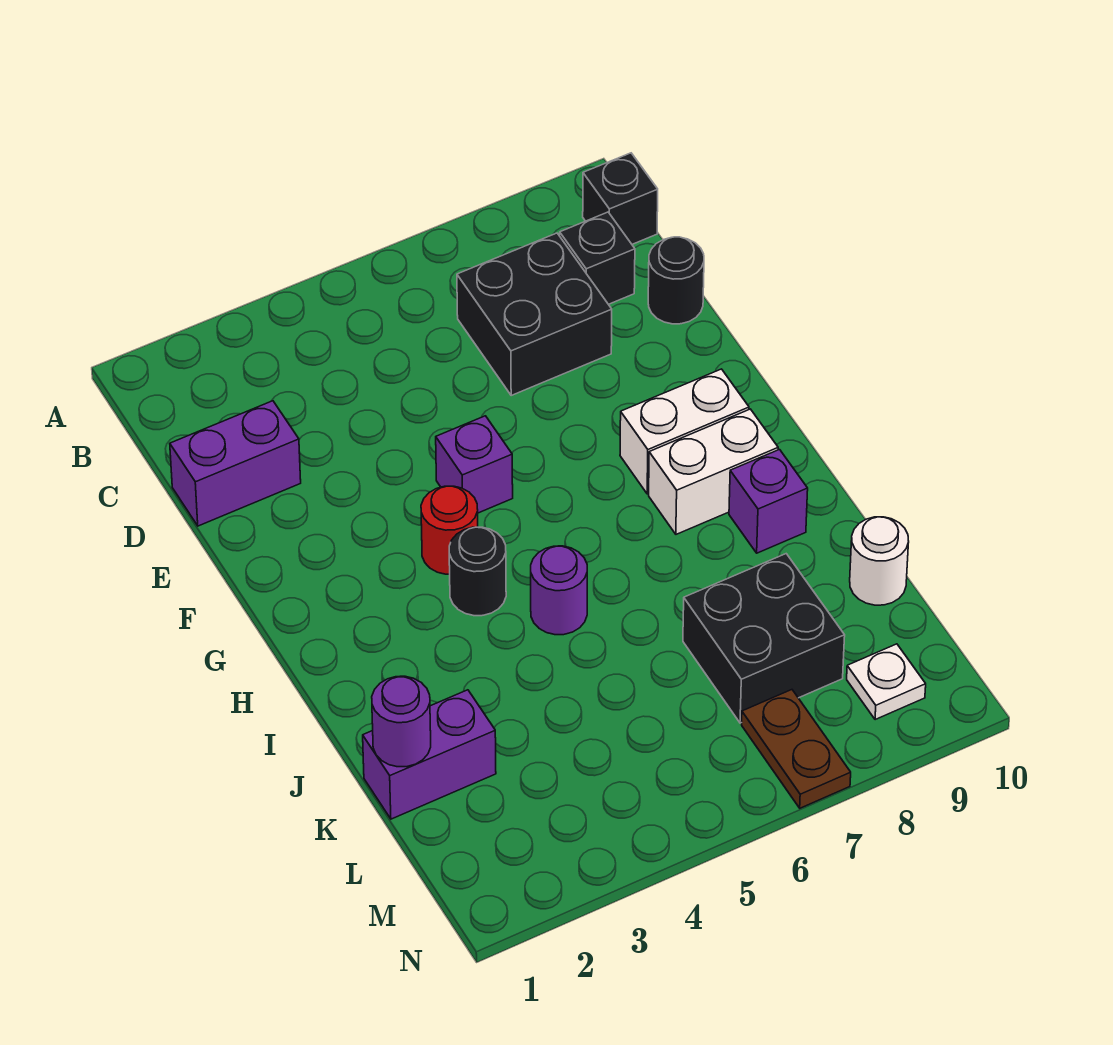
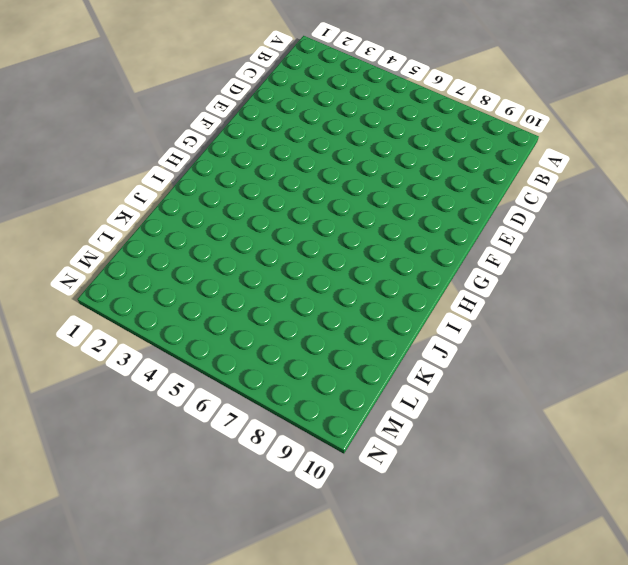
none -> black brick B10 level 1
none -> black brick C7:D8 level 1
none -> black brick C9 level 1

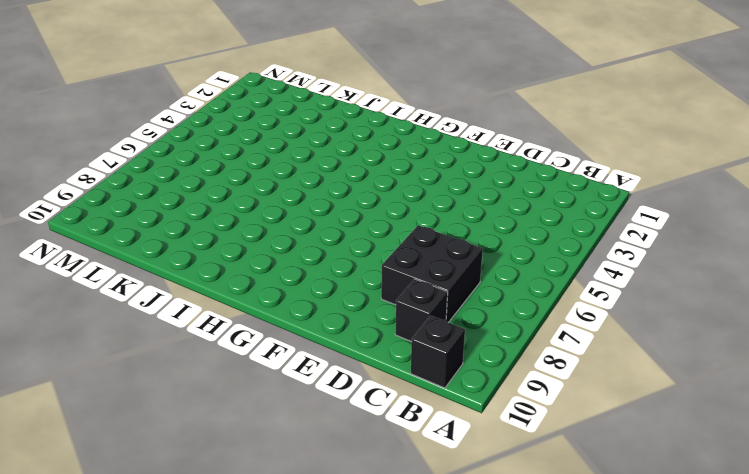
none -> purple brick D1:D2 level 1
none -> black round brick D10 level 1
none -> purple brick F5 level 1

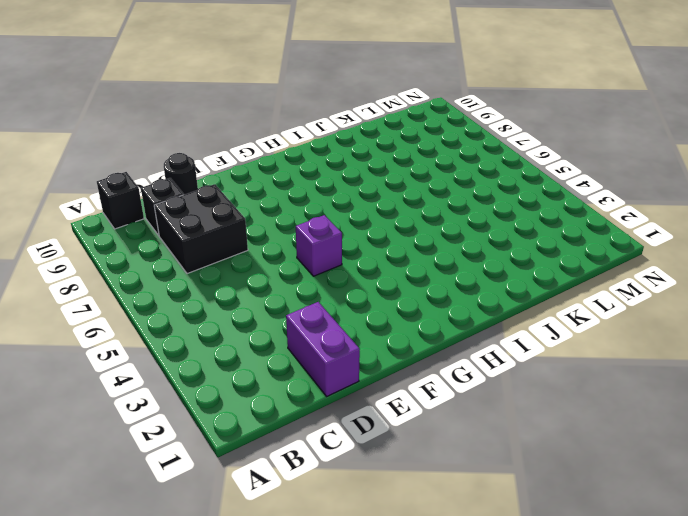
none -> red round brick G4 level 1
none -> white brick G8:G9 level 1
none -> black round brick H4 level 1

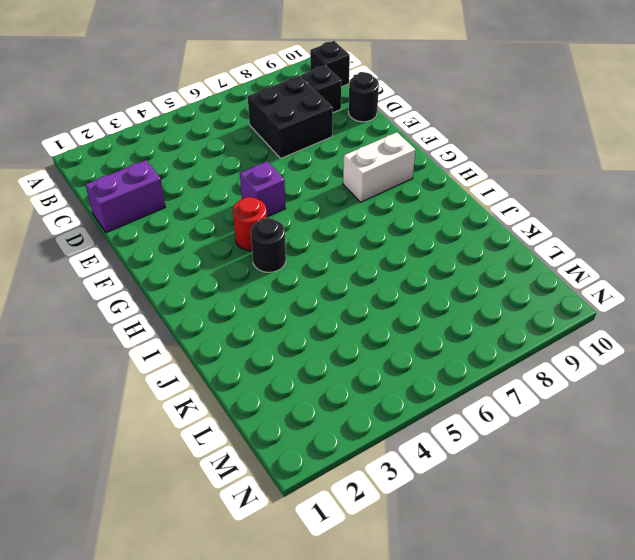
none -> white brick H8:H9 level 1
none -> purple round brick I5 level 1
none -> purple brick I9 level 1

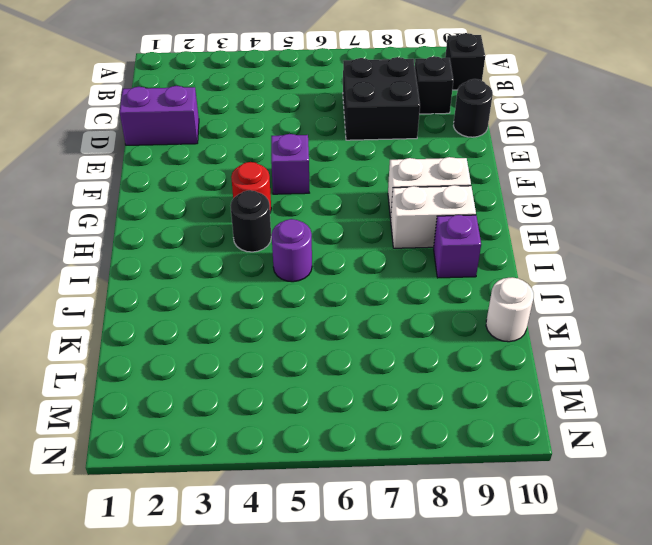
none -> purple brick K1:K2 level 1
none -> black brick K7:L8 level 1
none -> brown plate M7:N7 level 1

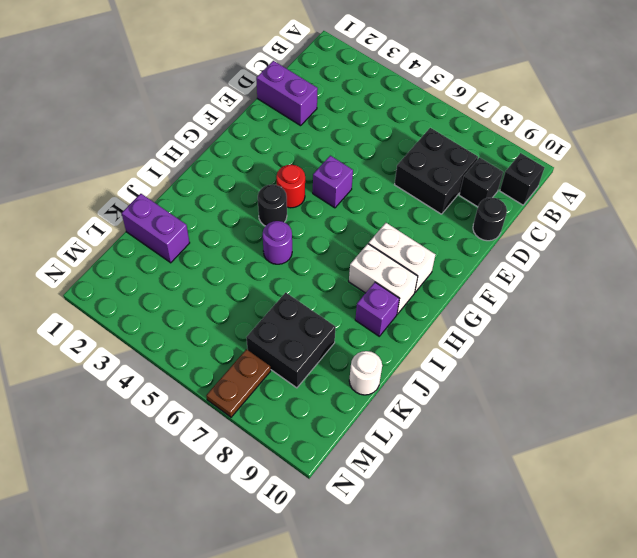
none -> white plate M9 level 1
none -> purple round brick K1 level 2

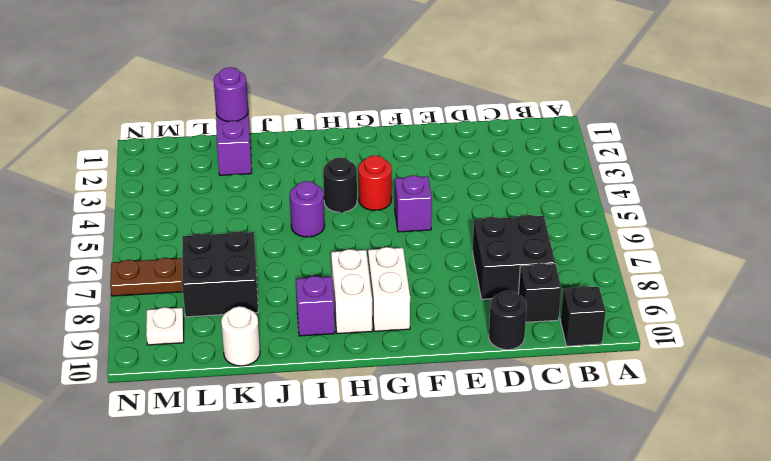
none -> purple brick D1:D2 level 1

